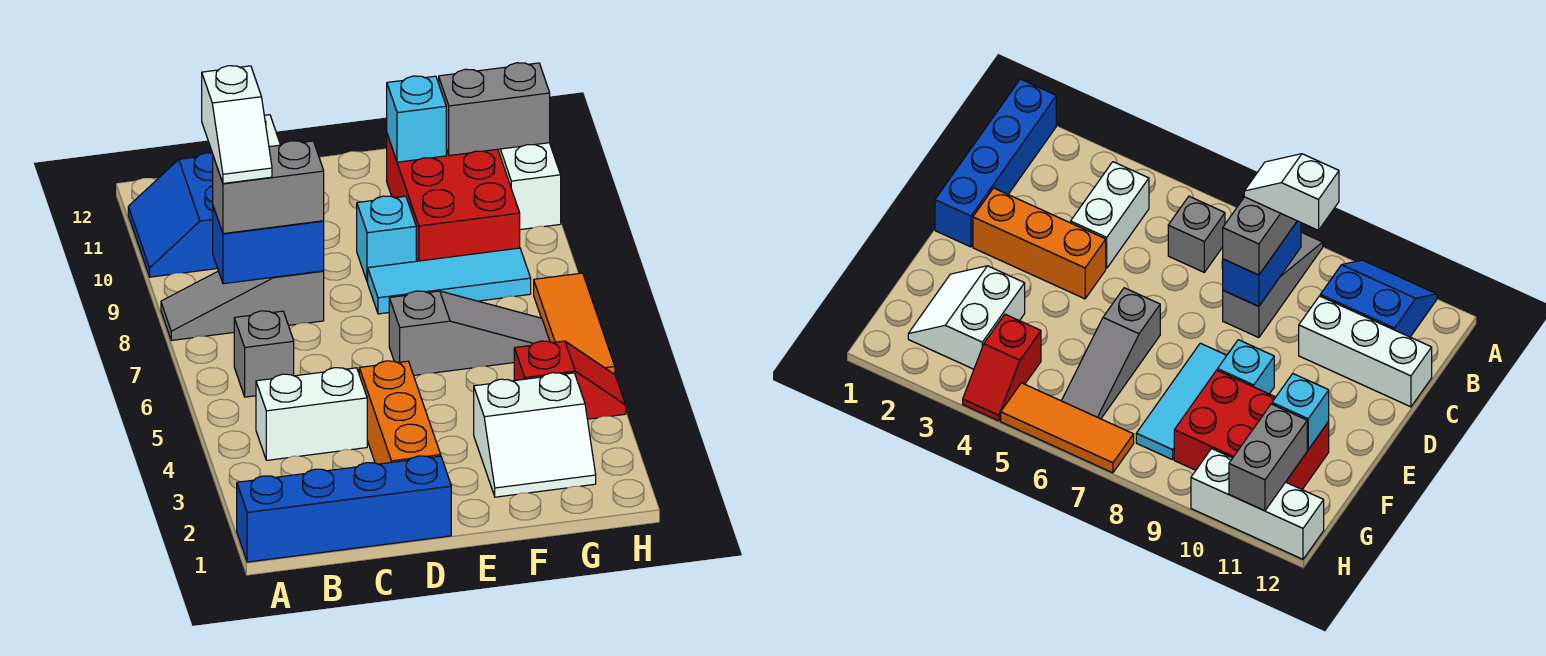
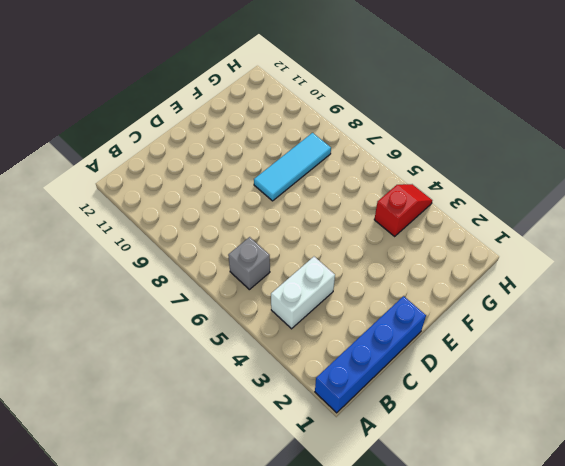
none -> grey slope A8:C8 level 1 top C
none -> blue slope A10:B11 level 1 top B
none -> white brick C10:C12 level 1

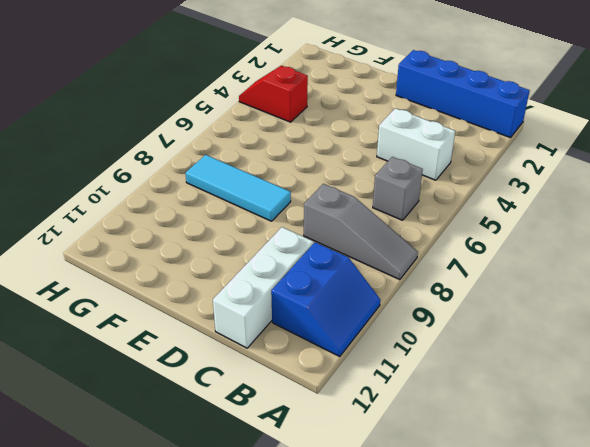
none -> orange brick D2:D4 level 1
none -> grey slope E6:G6 level 1 top E
none -> cyan brick E9 level 1

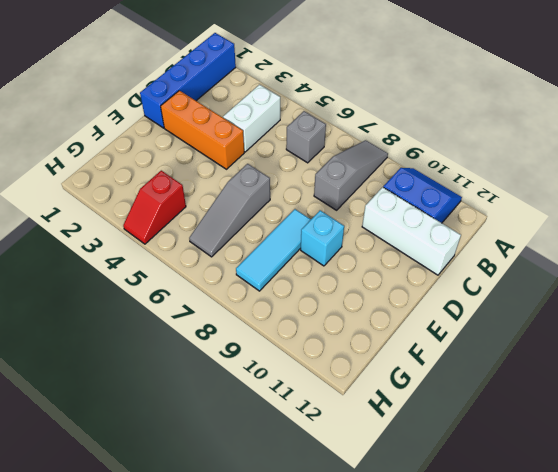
none -> white slope F2:G3 level 1 top 3
none -> red brick F9:G11 level 1
none -> orange tile H5:H7 level 1

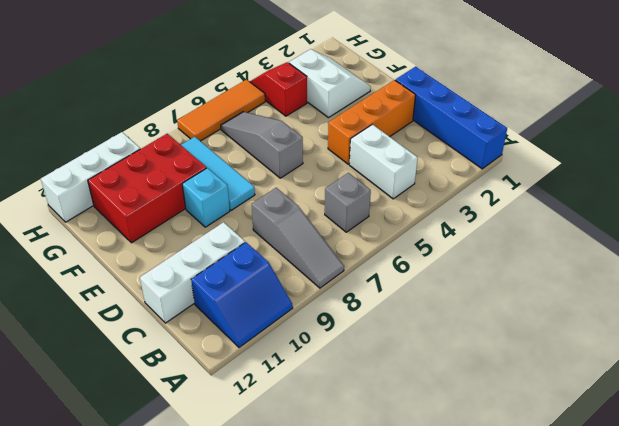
none -> blue brick B8:C8 level 2
none -> cyan brick F11 level 2
none -> grey brick G11:H11 level 2

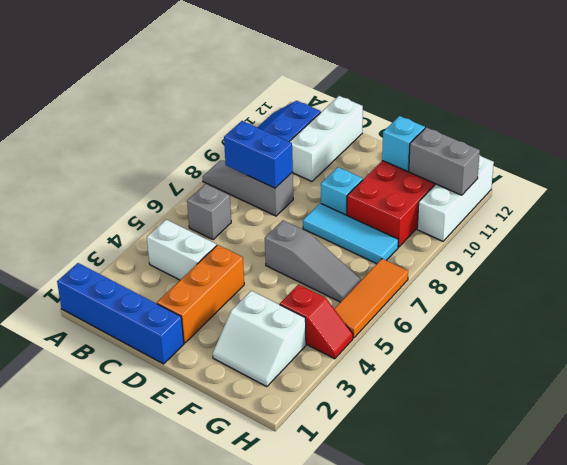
none -> grey brick B8:C8 level 3
none -> white slope B8:B9 level 4 top 9

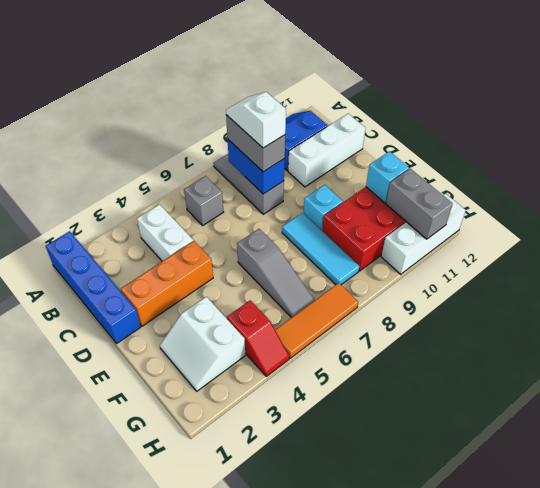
white slope B8:C8 level 4 top C -> white slope B8:B9 level 4 top 9

